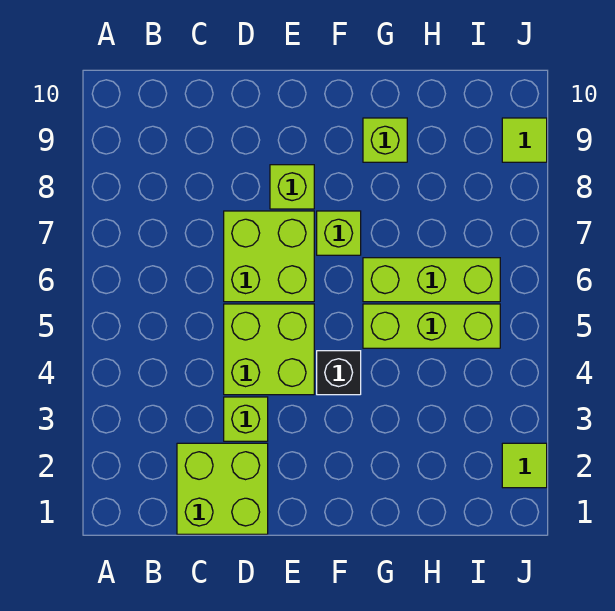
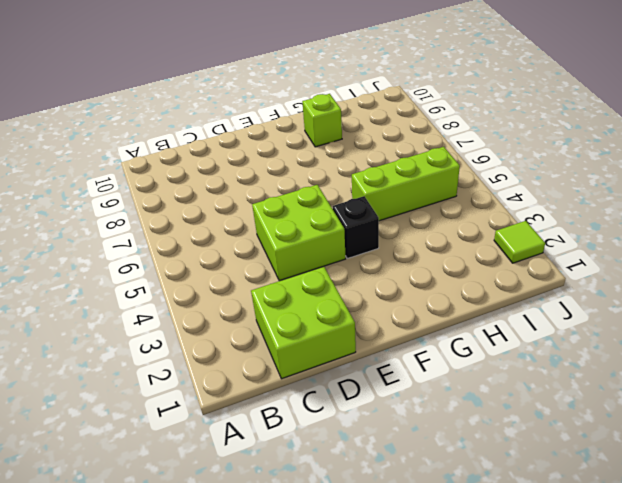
none -> lime brick D3 level 1
none -> lime brick D6:E7 level 1
none -> lime brick E8 level 1

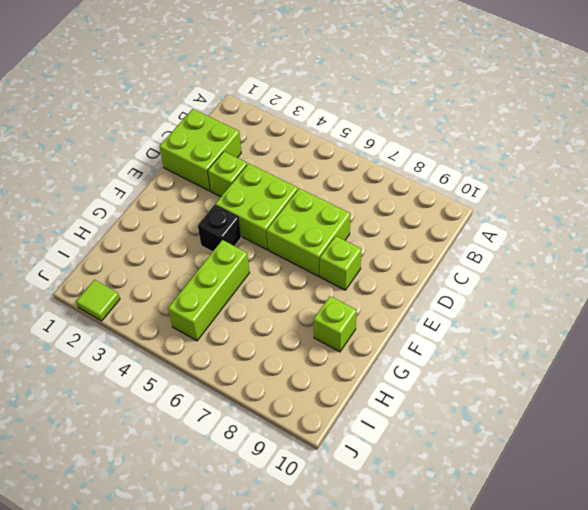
none -> lime brick F7 level 1
none -> lime brick G6:I6 level 1
none -> lime tile J9 level 1

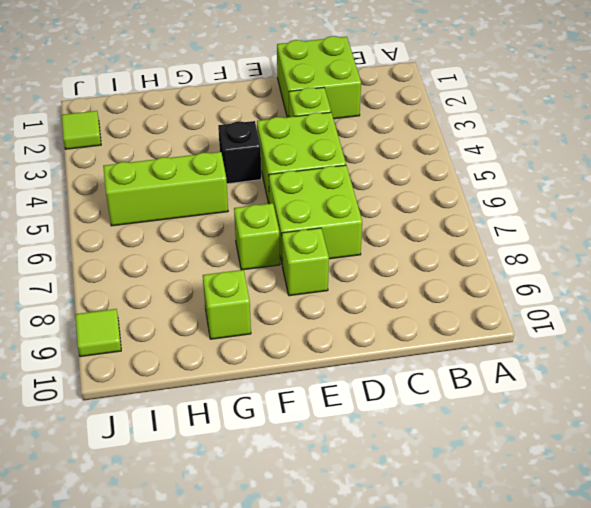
none -> lime brick G6:I6 level 1

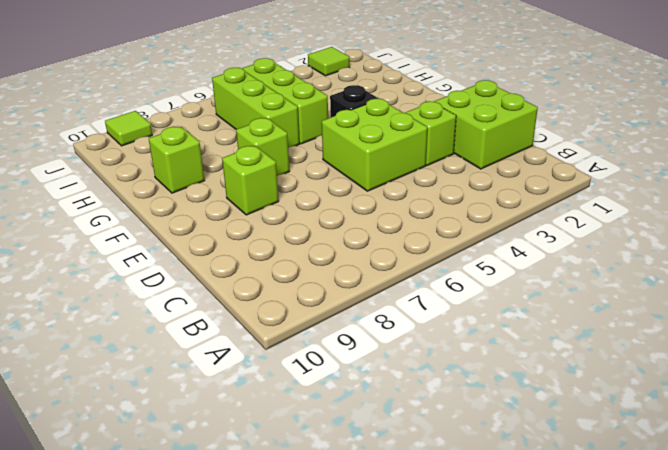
none -> lime brick D6:E7 level 1

